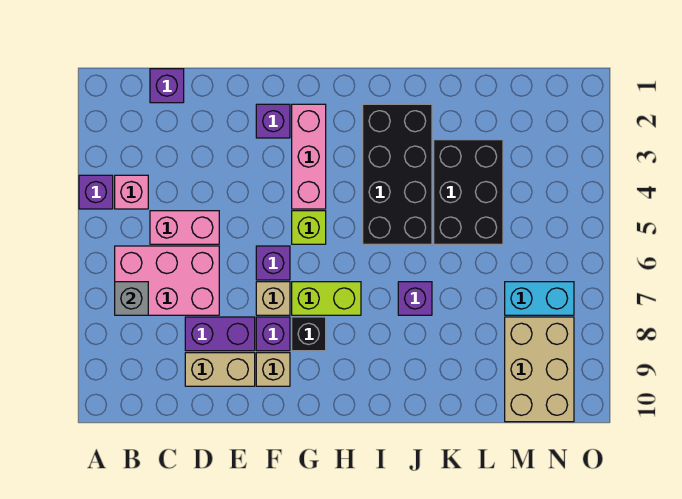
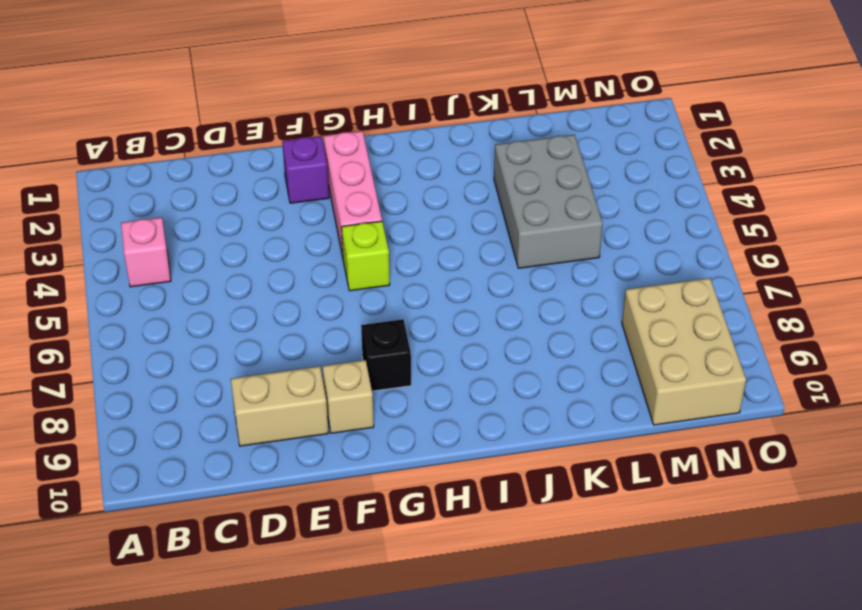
grey brick K3:L5 level 1 -> black brick K3:L5 level 1
none -> purple brick A4 level 1
none -> pink brick B6:D7 level 1
none -> purple brick C1 level 1

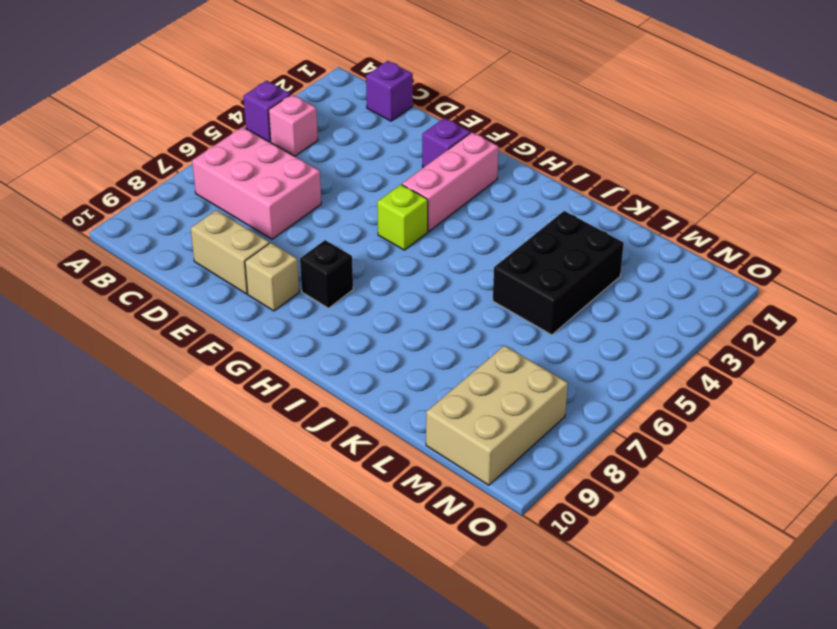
none -> pink brick C5:D5 level 1
none -> purple brick D8:E8 level 1
none -> purple brick F6 level 1

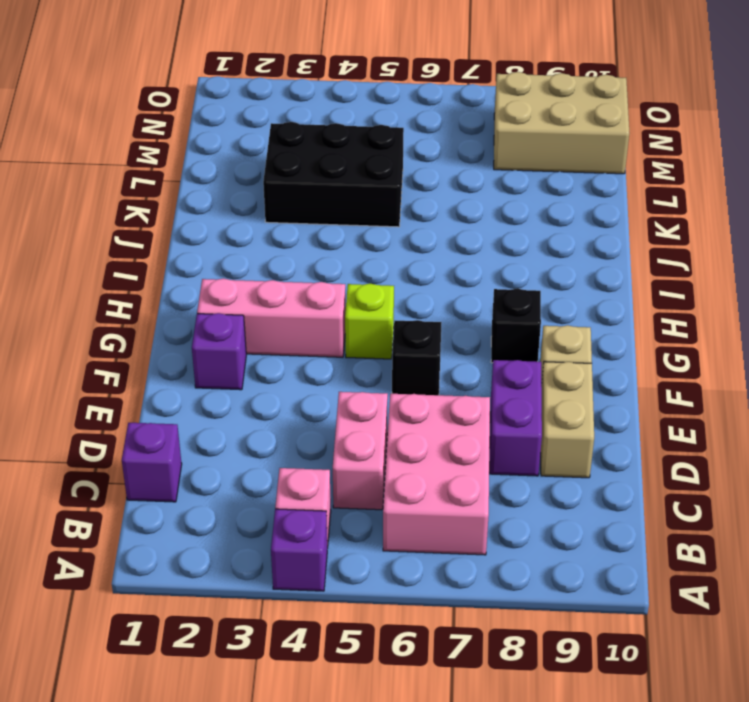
black brick F6 level 1 -> purple brick F6 level 1
none -> tan brick F7 level 1
none -> purple brick F8 level 1
none -> lime brick G7:H7 level 1

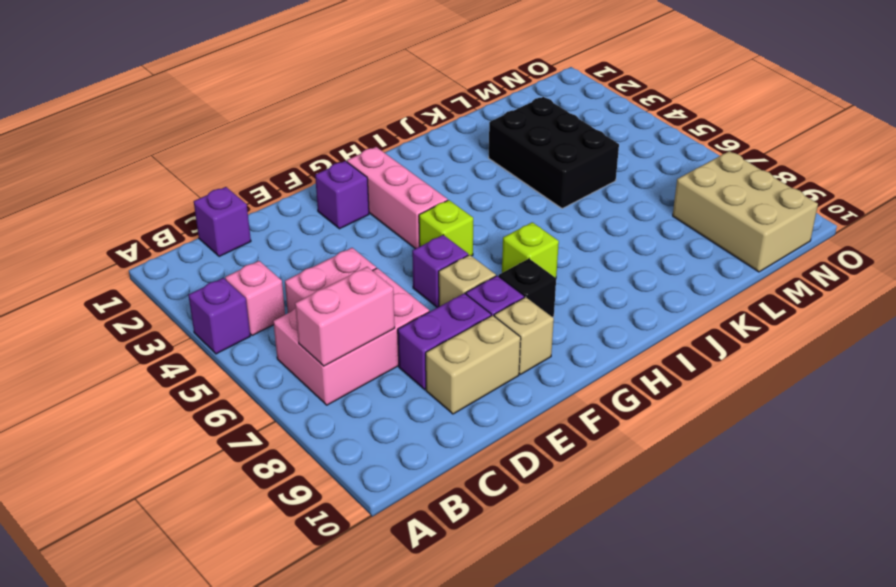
pink brick B7:C7 level 2 -> grey brick B7 level 2
lime brick H7 level 1 -> lime brick G7:H7 level 1
none -> black brick I2:J5 level 1
none -> purple brick J7 level 1
none -> cyan brick M7:N7 level 1

